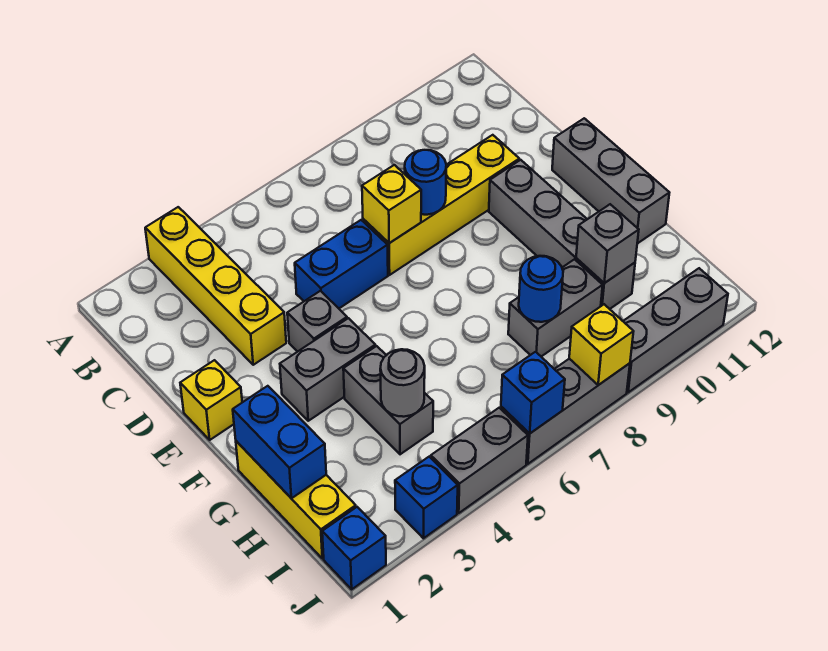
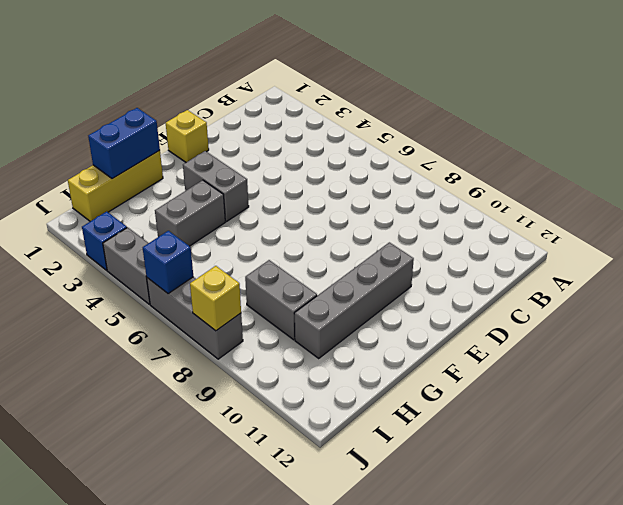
none -> yellow brick A3:D3 level 1
none -> blue brick D5:D6 level 1
none -> yellow brick D7:D10 level 1

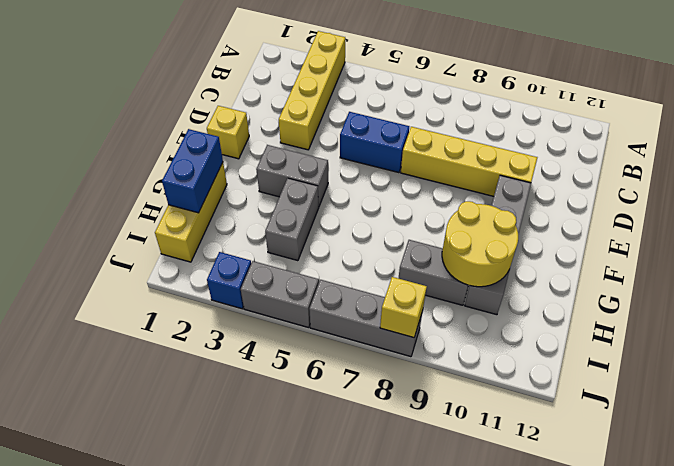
yellow round brick G9:H10 level 2 -> grey brick H10 level 2
none -> grey brick E4 level 1
none -> grey brick E12:G12 level 1
none -> blue brick J1 level 1

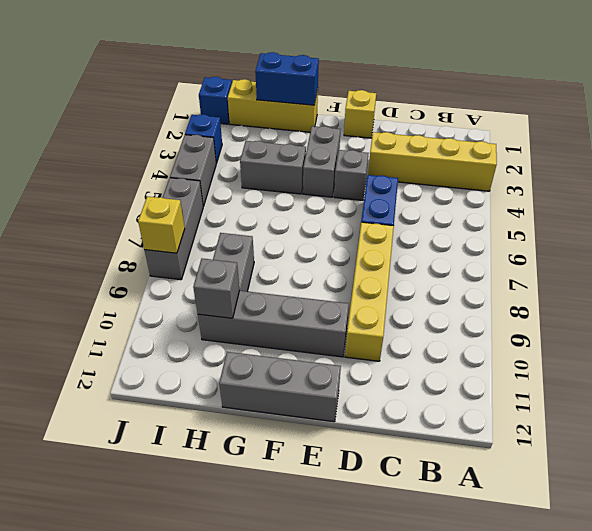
none -> grey brick J9:J11 level 1
none -> yellow brick D7 level 2
none -> blue round brick D8 level 2

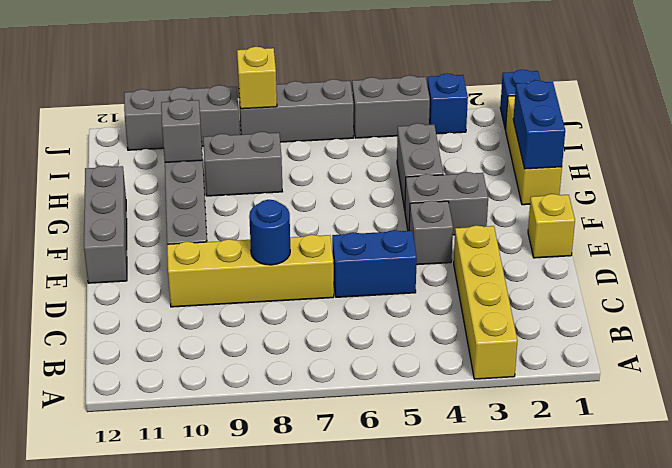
none -> yellow brick D7 level 2
none -> grey round brick H4 level 2
none -> blue round brick H8 level 2

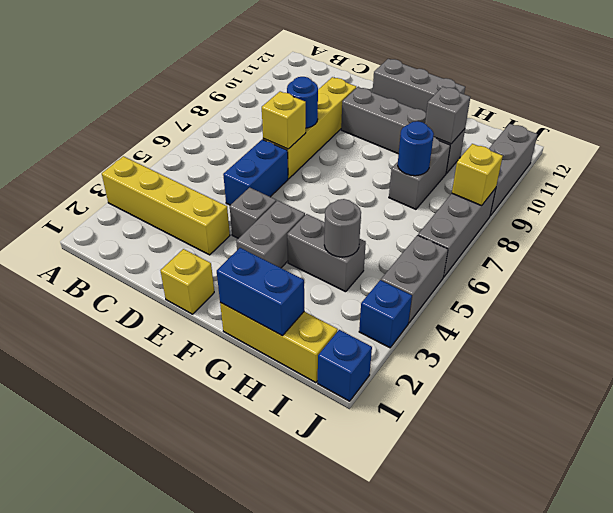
none -> blue brick J6 level 2

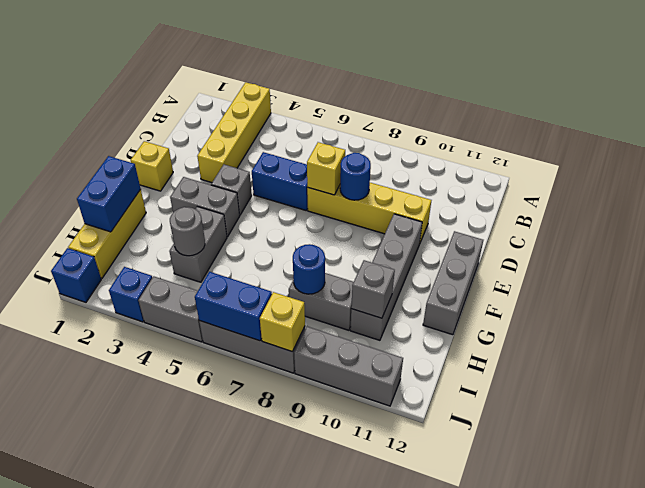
blue brick J6:J7 level 2 -> blue brick J6 level 2

